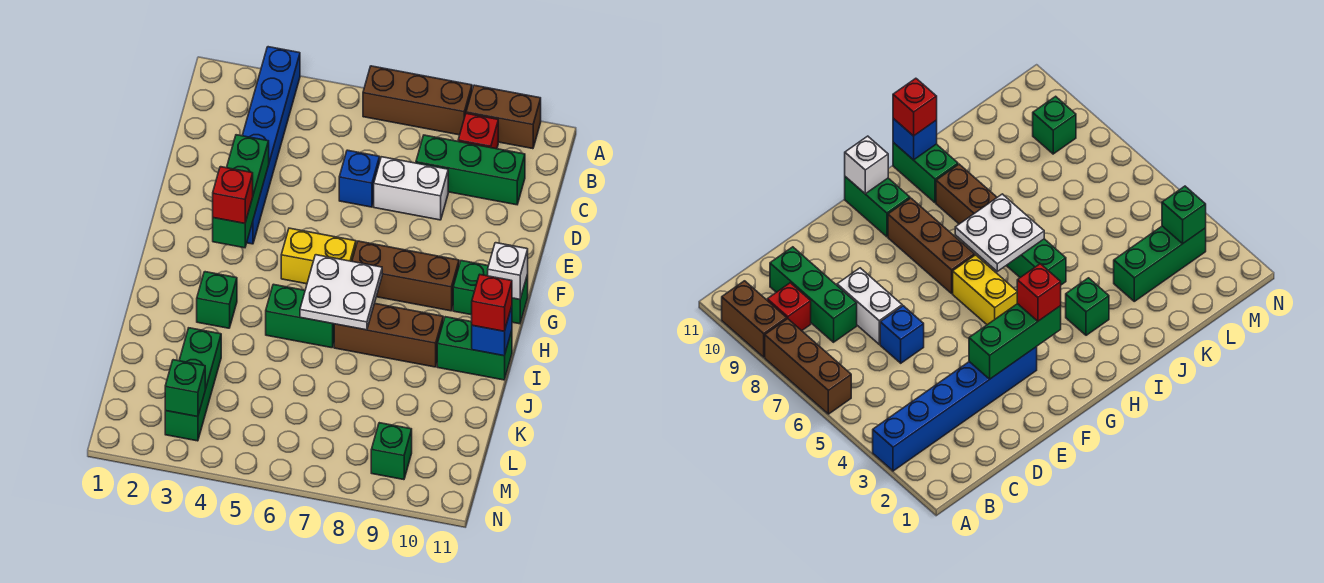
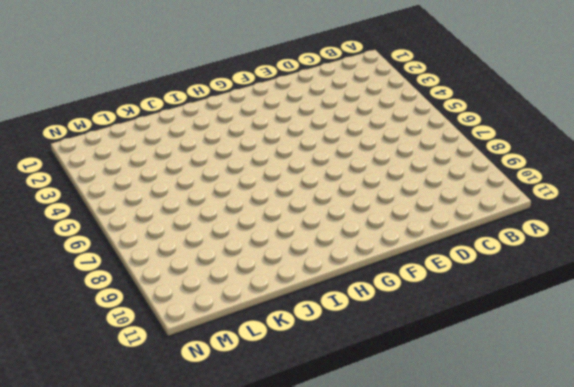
none -> blue brick A3:F3 level 1
none -> brown brick A6:A8 level 1
none -> brown brick A9:A10 level 1

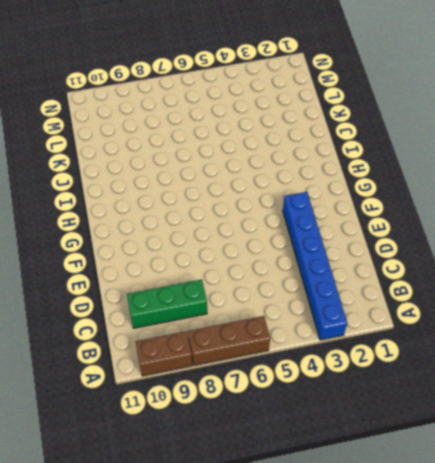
none -> red brick B9 level 1
none -> blue brick D6 level 1
none -> white brick D7:D8 level 1

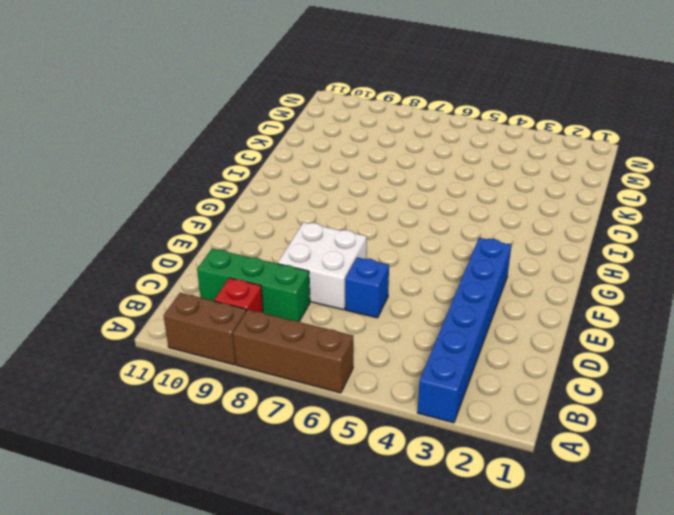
white brick D7:E8 level 1 -> white brick D7:D8 level 1
none -> yellow brick G5:G6 level 1
none -> brown brick G7:G9 level 1
none -> green brick G10:G11 level 1

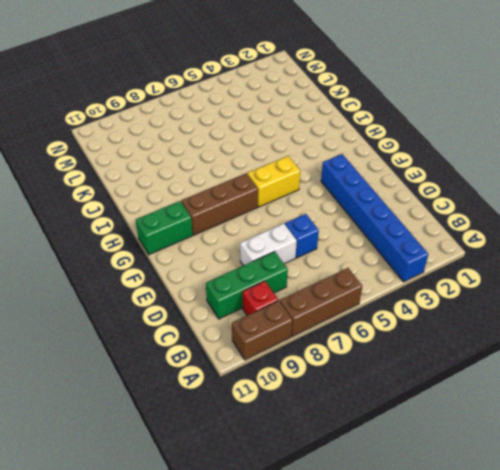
none -> green brick I3 level 1
none -> green brick I5:I6 level 1
none -> brown brick I7:I9 level 1

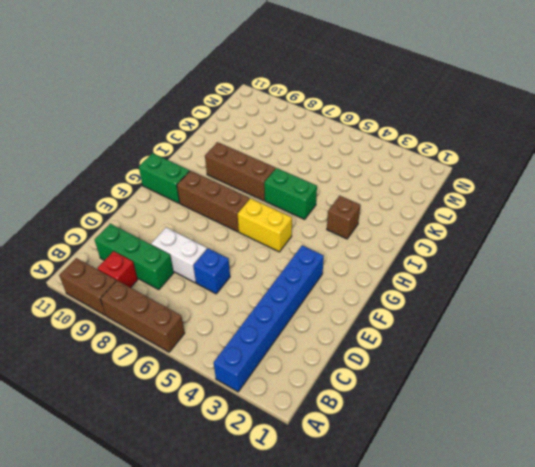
brown brick I3 level 1 -> green brick I3 level 1
none -> green brick I10:I11 level 1
none -> green brick K3:M3 level 1
none -> green brick M9 level 1

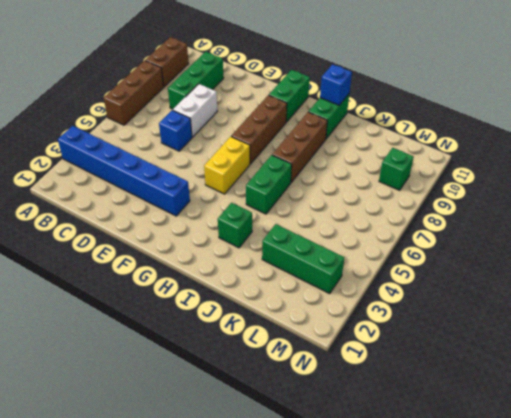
none -> red brick B9 level 1
none -> green brick E3:G3 level 2
none -> white brick G11 level 2

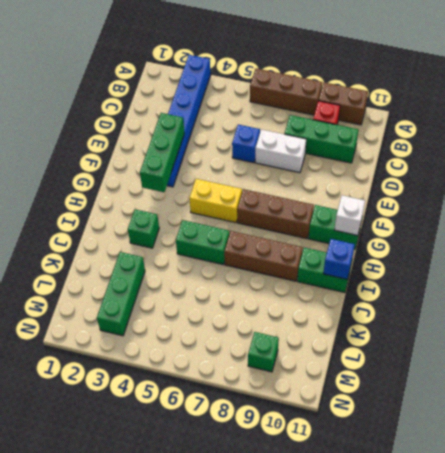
none -> white plate H6:I7 level 2
none -> green brick M3 level 2
none -> red brick G3 level 3

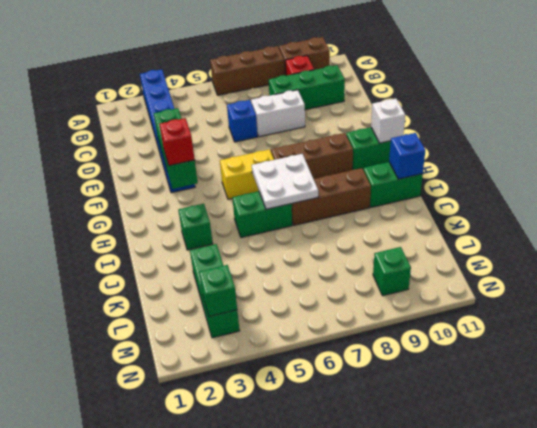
none -> red brick I11 level 3

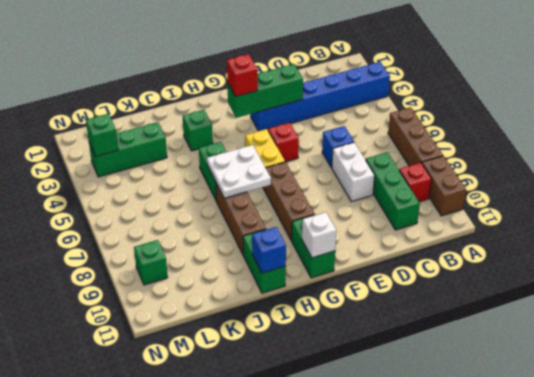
red brick F5 level 1 -> red brick I11 level 3

